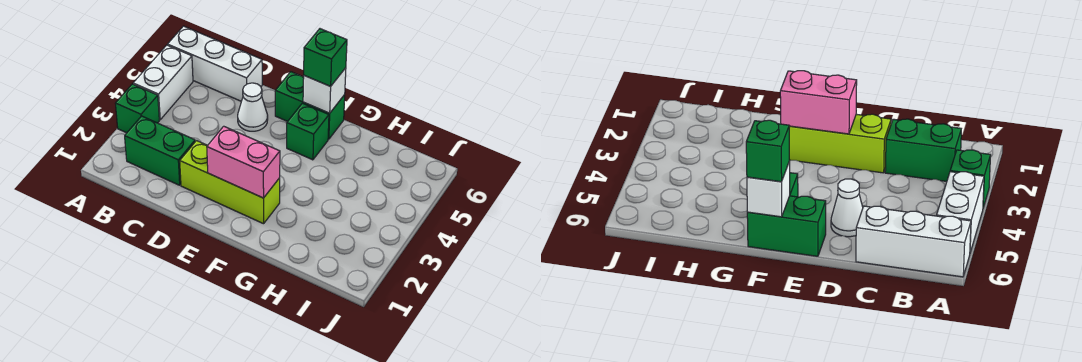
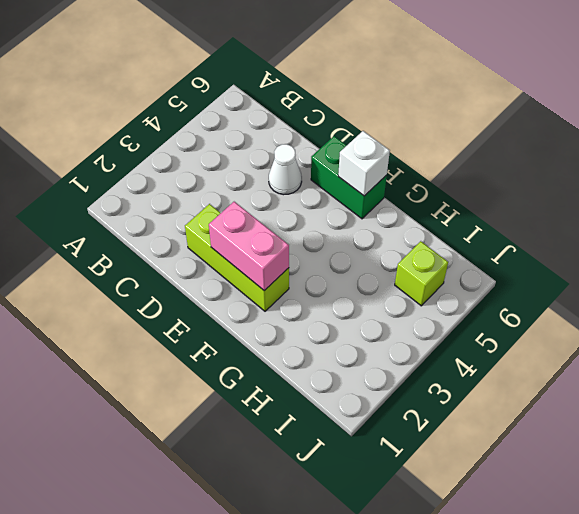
lime brick I5 level 1 -> none
none -> green brick A3 level 1
none -> white brick A4:A5 level 1

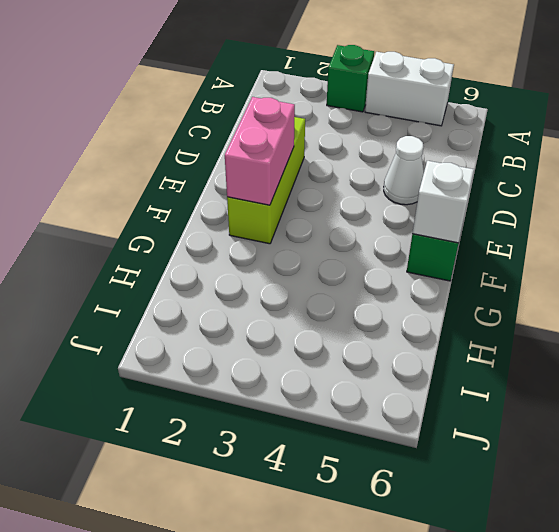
none -> white brick A6:C6 level 1
none -> green brick B2:C2 level 1

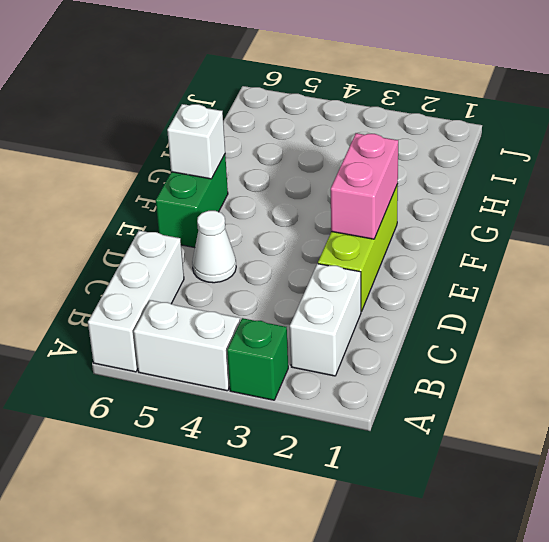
white brick B2:C2 level 1 -> green brick B2:C2 level 1
none -> green brick F5 level 1
none -> green brick F6 level 3

